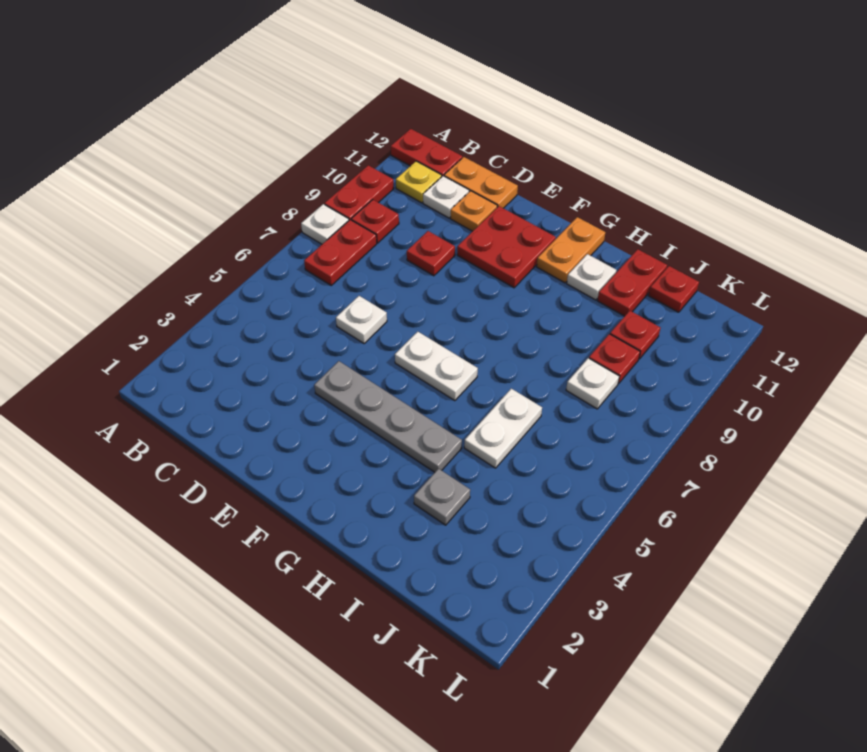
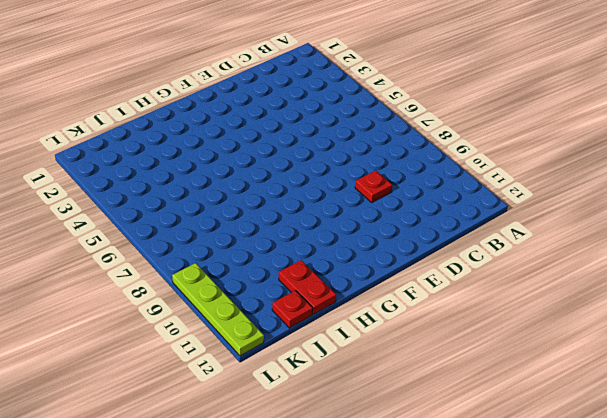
lime plate L9:L12 level 1 -> none
none -> white plate A8 level 1
none -> red plate A9:A10 level 1
none -> red plate A12:B12 level 1

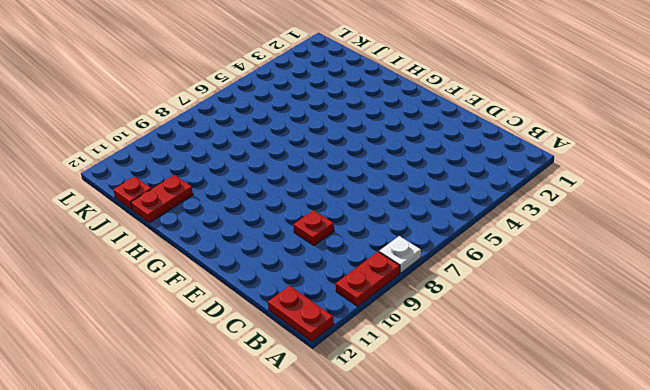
none -> red plate B7:B8 level 1
none -> red plate B9 level 1
none -> yellow plate B11 level 1

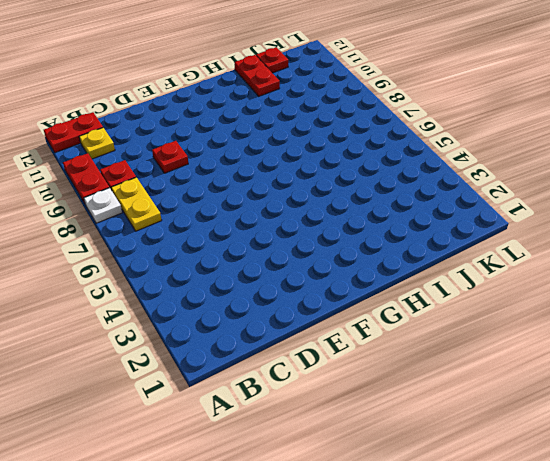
yellow plate B7:B8 level 1 -> red plate B7:B8 level 1
none -> white plate C11 level 1
none -> orange plate C12:D12 level 1
none -> white plate D6 level 1

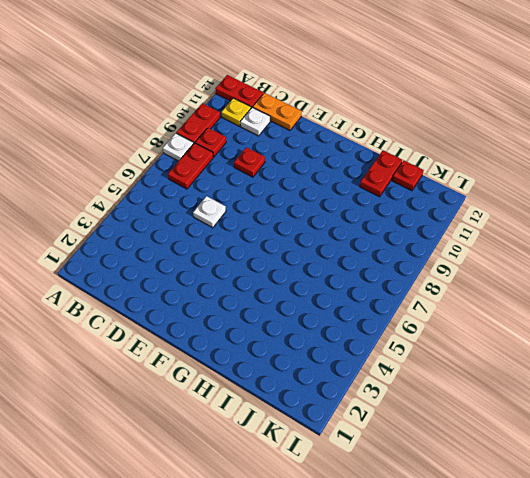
none -> orange plate D11 level 1
none -> grey plate E4:H4 level 1
none -> red plate E10:F11 level 1

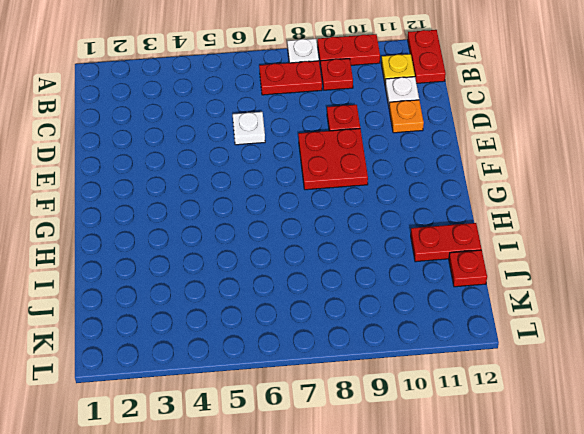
red plate E8:F9 level 1 -> red plate E10:F11 level 1
none -> orange plate C12:D12 level 1
none -> grey plate E4:H4 level 1
none -> white plate F6:G6 level 1

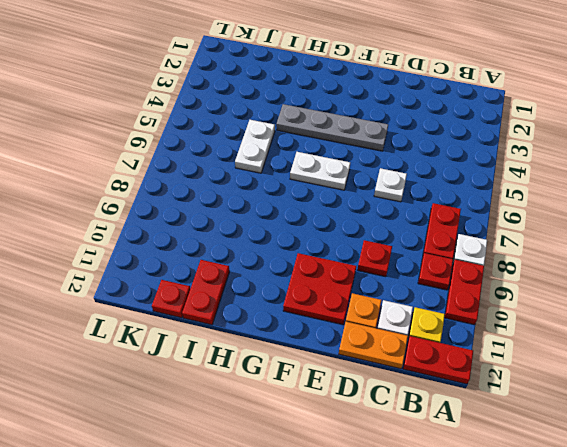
none -> orange plate G11:G12 level 1
none -> white plate H11 level 1
none -> grey plate I3 level 1

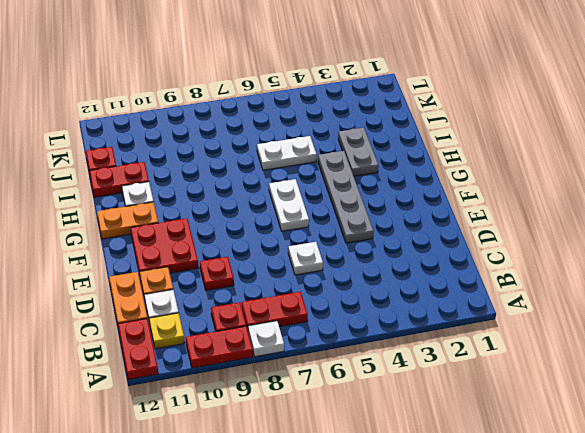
grey plate H3:I3 level 1 -> grey plate I3 level 1
none -> white plate J8 level 1
none -> red plate J9 level 1
none -> red plate J10 level 1

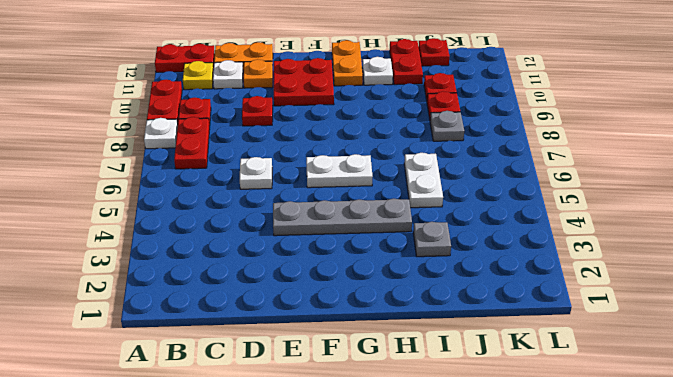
grey plate J8 level 1 -> white plate J8 level 1

